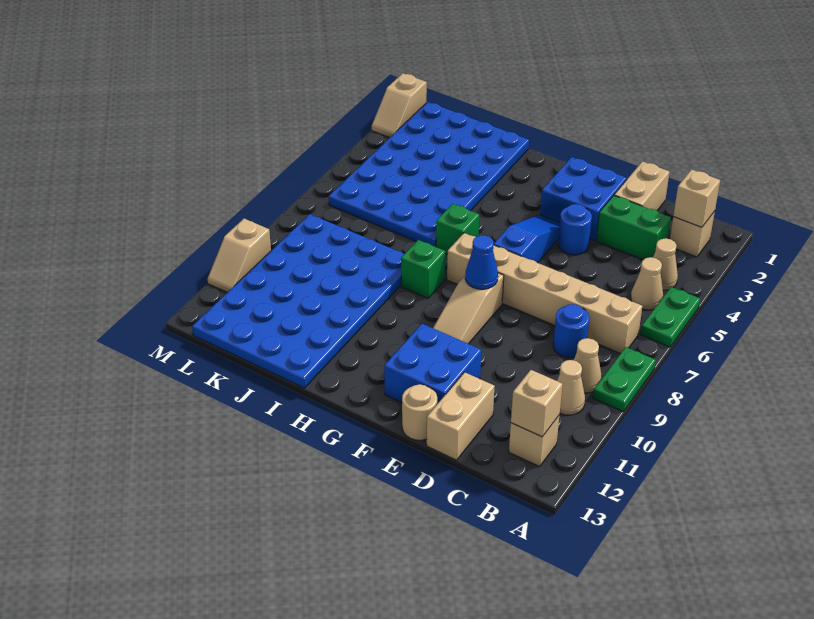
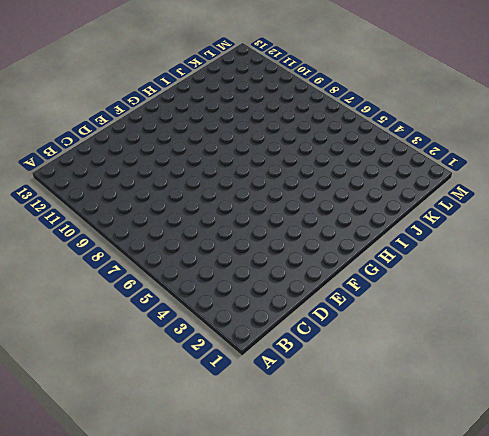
none -> green plate A5:A6 level 1
none -> green plate A8:A9 level 1
none -> tan brick B2 level 1

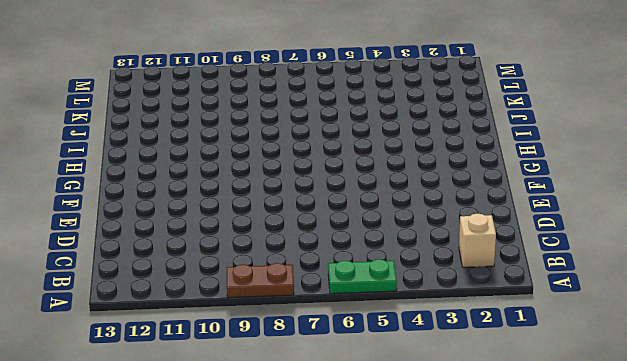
brown plate A8:A9 level 1 -> green plate A8:A9 level 1
none -> tan cone B4 level 1
none -> tan cone B5 level 1
none -> tan brick B7:G7 level 1

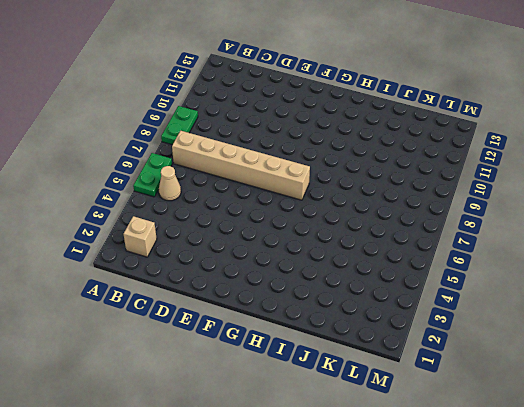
none -> tan cone B4 level 1
none -> tan cone B9 level 1
none -> tan cone B10 level 1

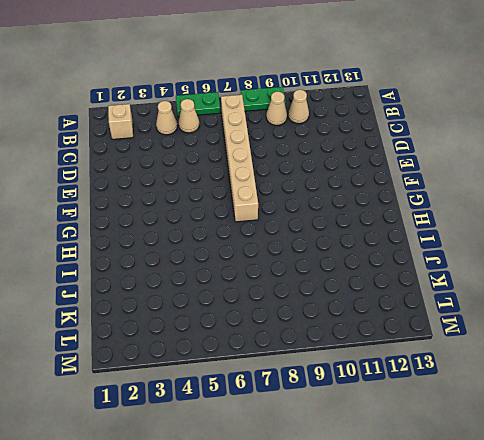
none -> tan brick B12 level 1
none -> green brick C3:D3 level 1
none -> blue round brick C8 level 1

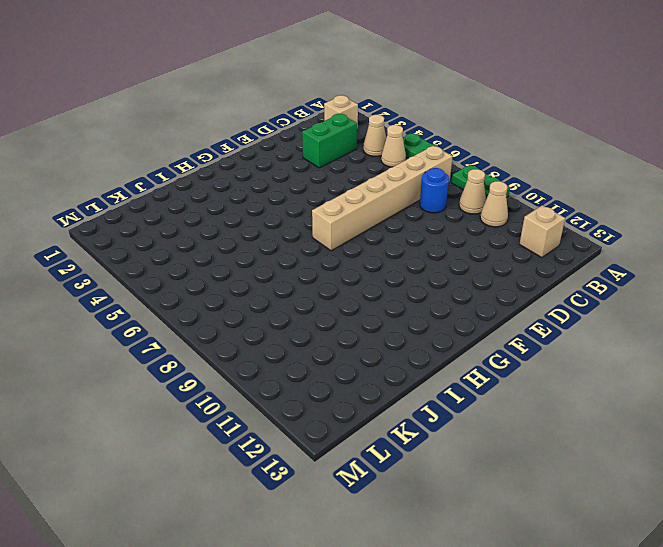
none -> tan brick D1:D2 level 1
none -> tan brick D12:D13 level 1
none -> blue brick E2:F3 level 1

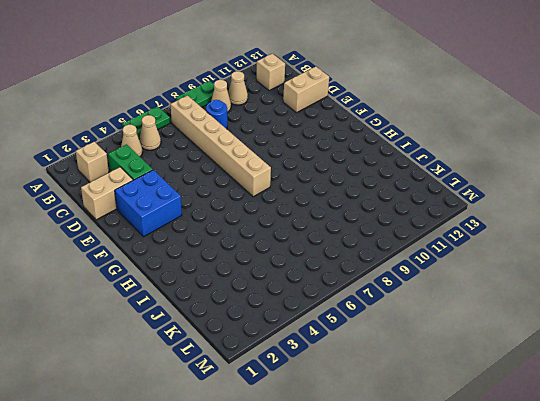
none -> blue round brick E4 level 1
none -> blue brick E11:F12 level 1
none -> tan round brick E13 level 1

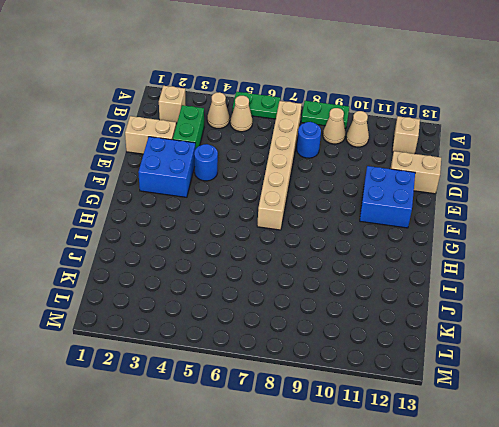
none -> tan round brick E13 level 1
none -> blue slope F4:F6 level 1 top 6
none -> tan slope F8:F10 level 1 top 8

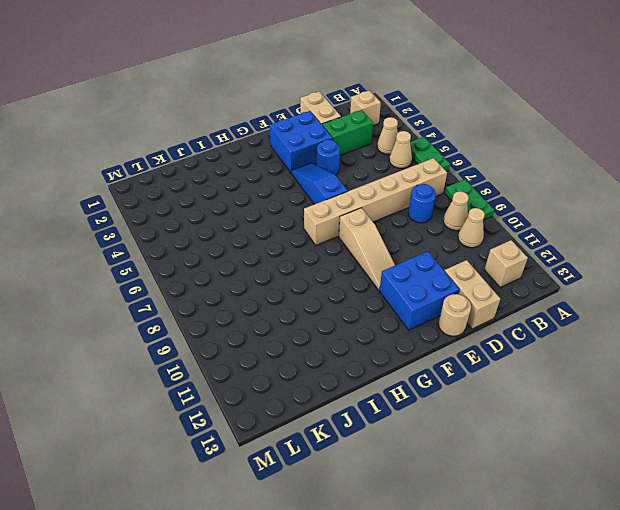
none -> green brick H6 level 1
none -> green brick H8 level 1
none -> blue plate I1:L6 level 1

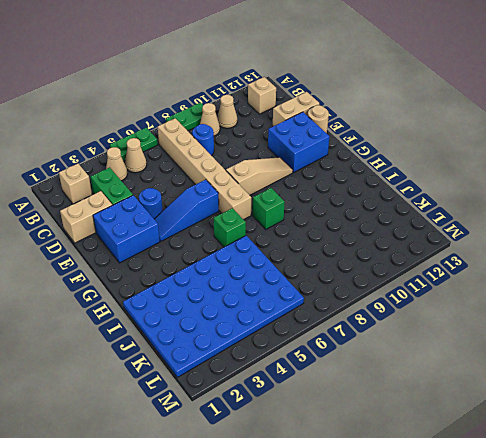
none -> blue plate I8:L13 level 1
none -> tan slope M1:M2 level 1 top 1
none -> tan slope M10:M11 level 1 top 10

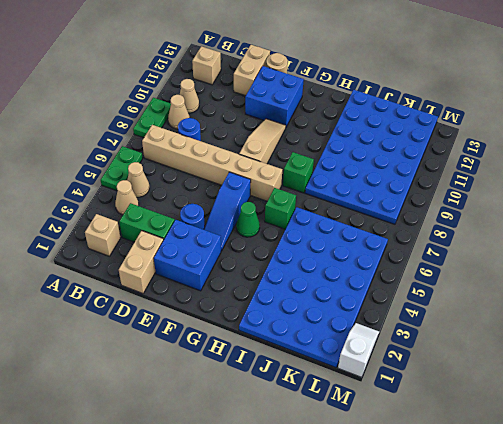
green cone G5 level 1 -> none
white slope M1:M2 level 1 top 1 -> tan slope M1:M2 level 1 top 1
none -> tan slope M10:M11 level 1 top 10
none -> tan brick B2 level 2
none -> tan brick B12 level 2

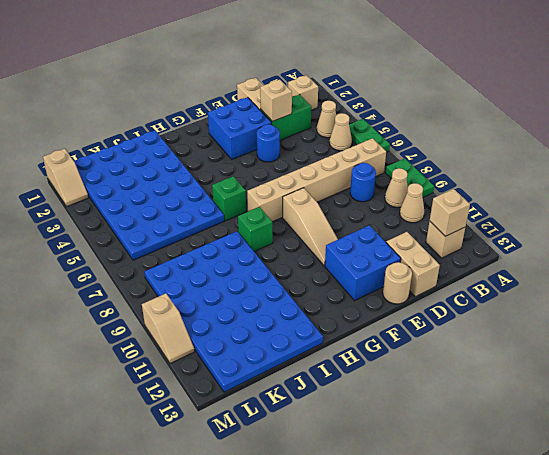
tan brick D3 level 2 -> tan brick B2 level 2
none -> blue slope F4:F6 level 1 top 6
none -> blue cone F8 level 2

